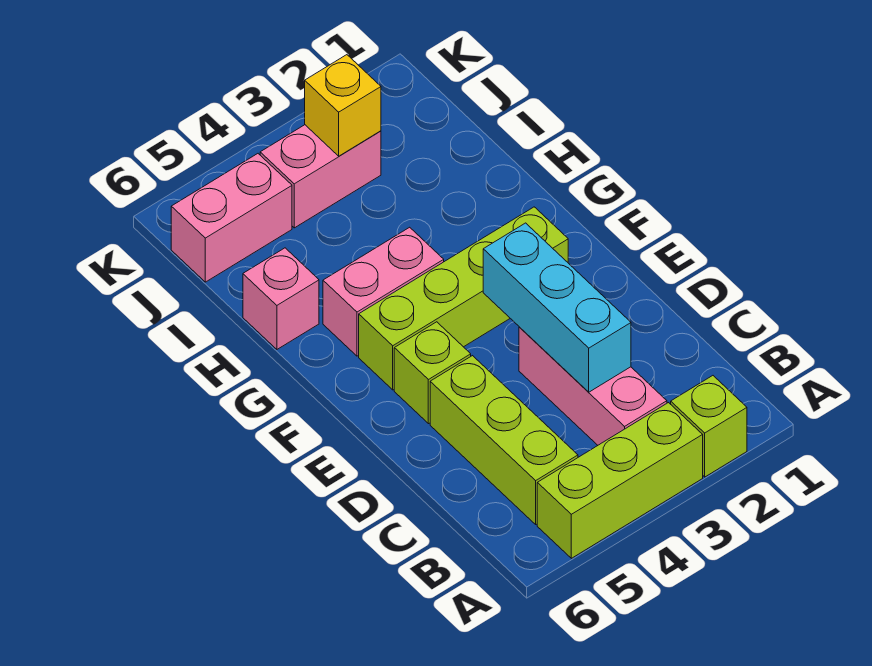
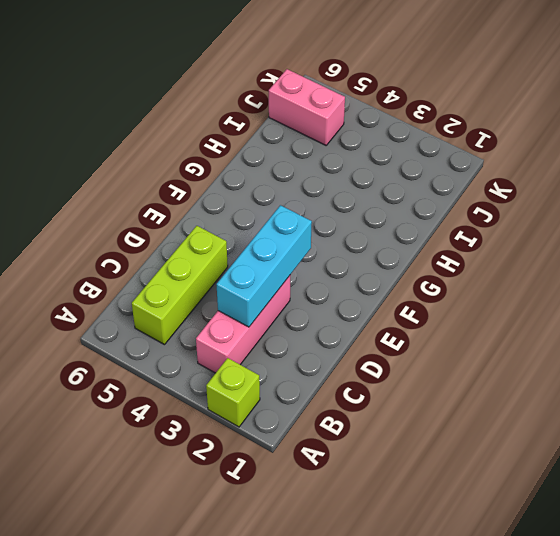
none -> lime brick A3:A5 level 1
none -> lime brick E5 level 1
none -> lime brick F2:F5 level 1

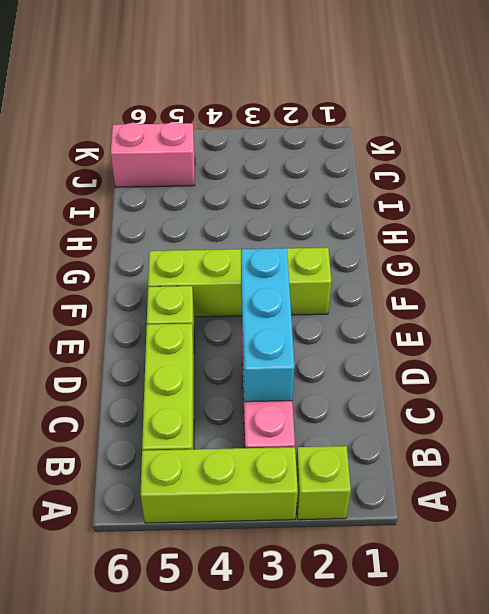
none -> pink brick G4:G5 level 1
none -> pink brick H6 level 1
none -> pink brick J3:J4 level 1

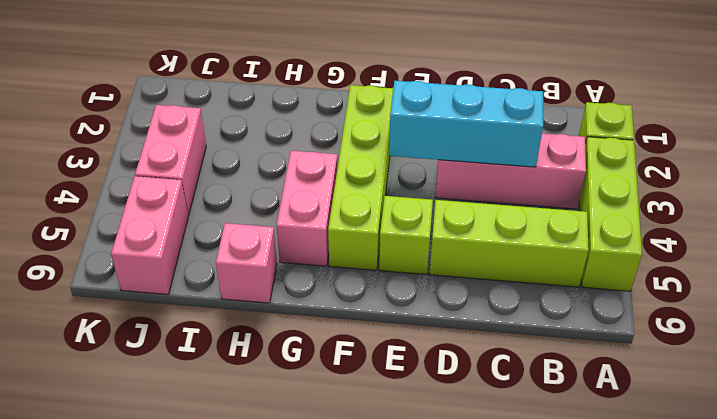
none -> yellow brick J3 level 2

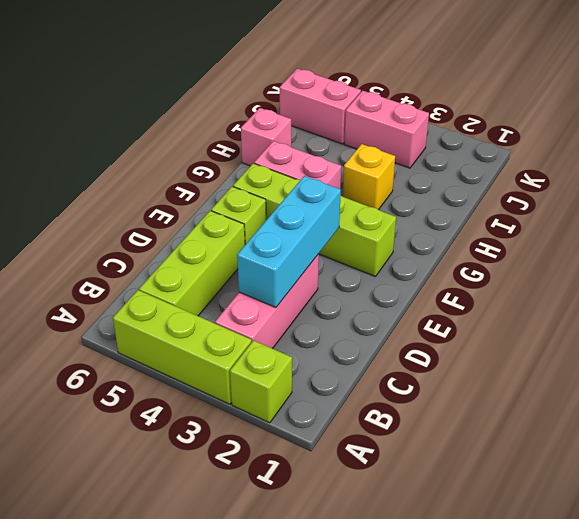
yellow brick H3 level 1 -> yellow brick J3 level 2

